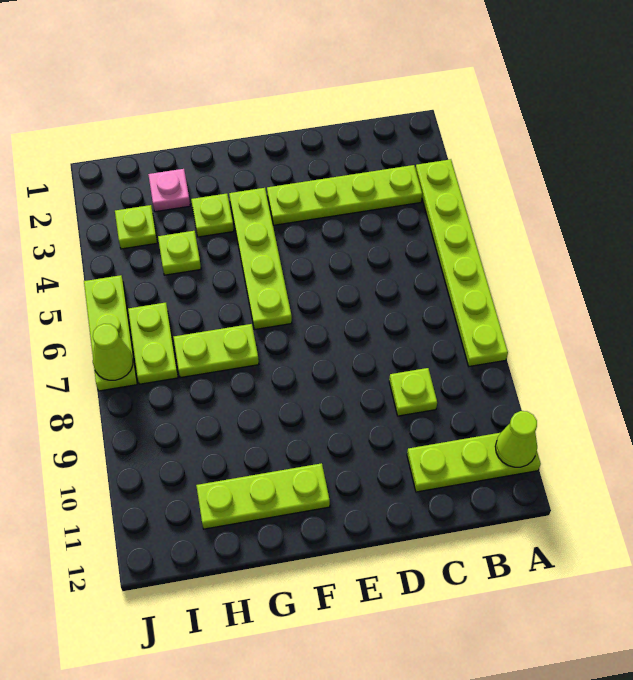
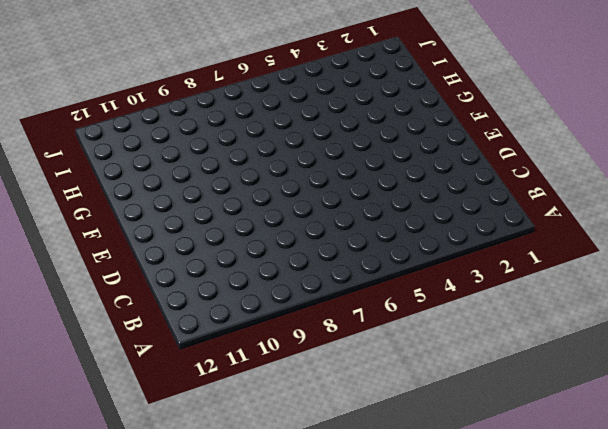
none -> lime plate A3:A8 level 1
none -> lime plate A11:C11 level 1
none -> lime plate B3:E3 level 1

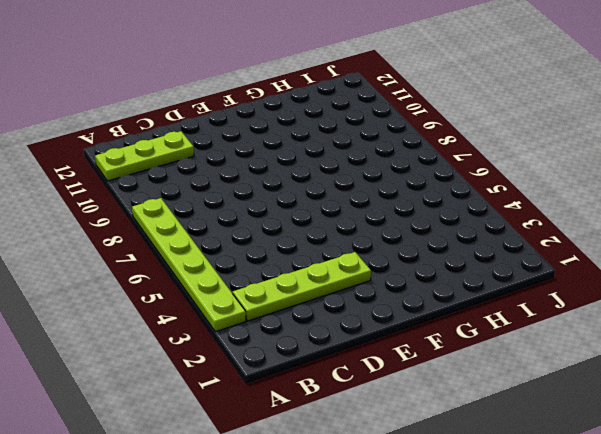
none -> lime plate C9 level 1
none -> lime plate F3:F6 level 1
none -> lime plate F11:H11 level 1

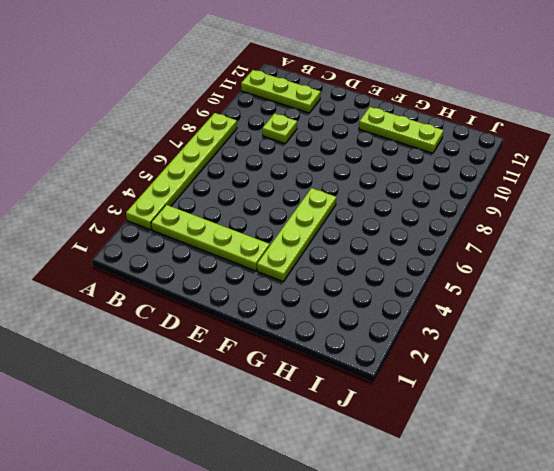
none -> lime plate G3 level 1
none -> lime plate G7:H7 level 1
none -> pink plate H2 level 1

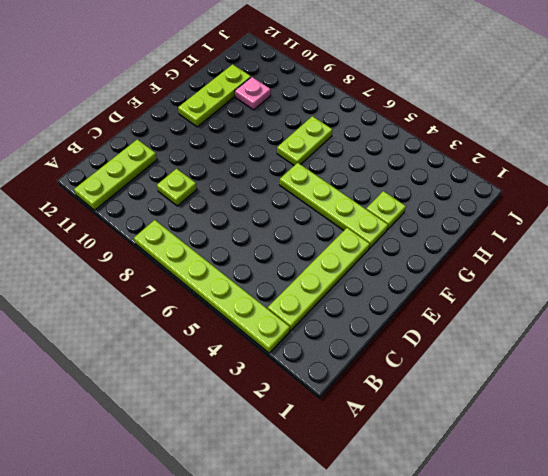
pink plate H10 level 1 -> pink plate H2 level 1
none -> lime plate H4 level 1
none -> lime plate I3 level 1
none -> lime plate I6:I7 level 1

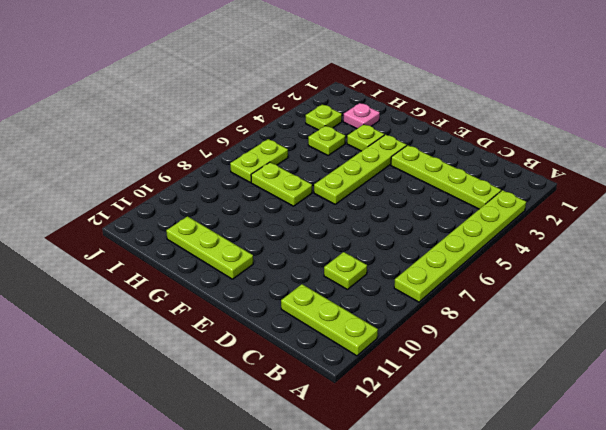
none -> lime plate J5:J7 level 1
none -> lime cone A11 level 2
none -> lime cone J7 level 2

